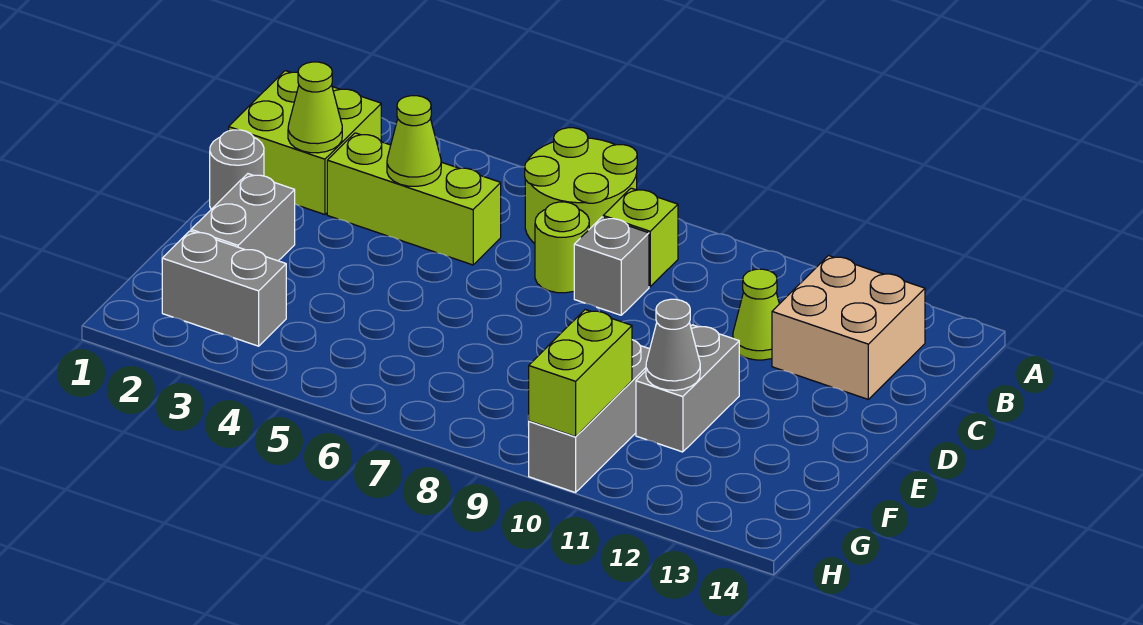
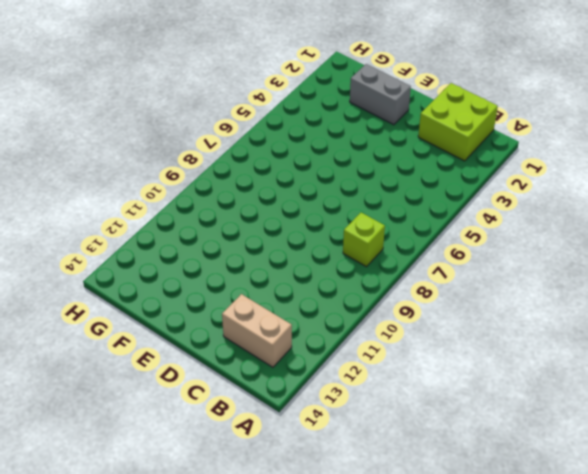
tan brick B13:C13 level 1 -> tan brick B12:C13 level 1
none -> lime round brick A6:B7 level 1
none -> lime brick C3:C5 level 1
none -> lime round brick C7 level 1

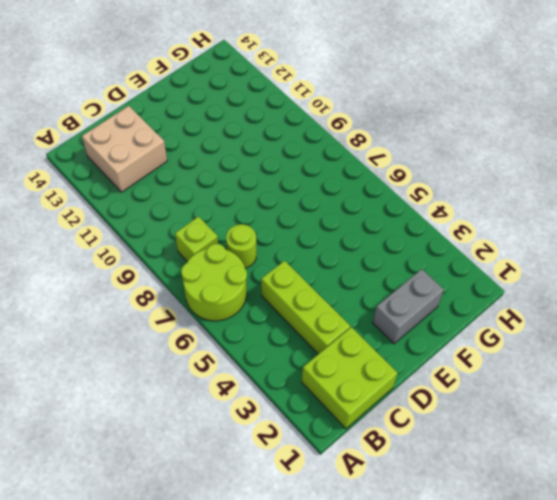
none -> grey brick C8 level 1
none -> lime cone C11 level 1
none -> grey round brick D1 level 1

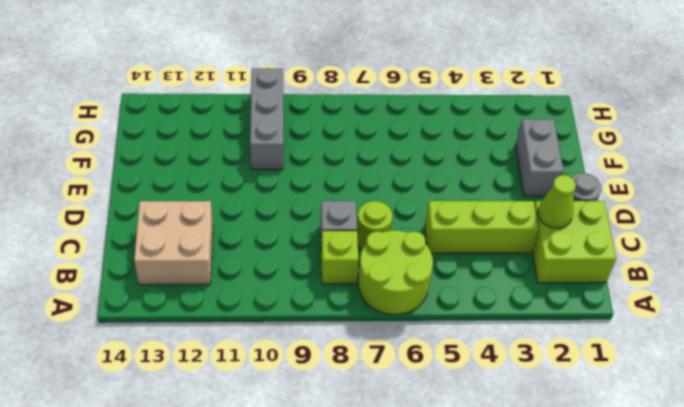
none -> lime cone C11 level 1
none -> grey brick E11:F11 level 1
none -> grey brick G2:G3 level 1

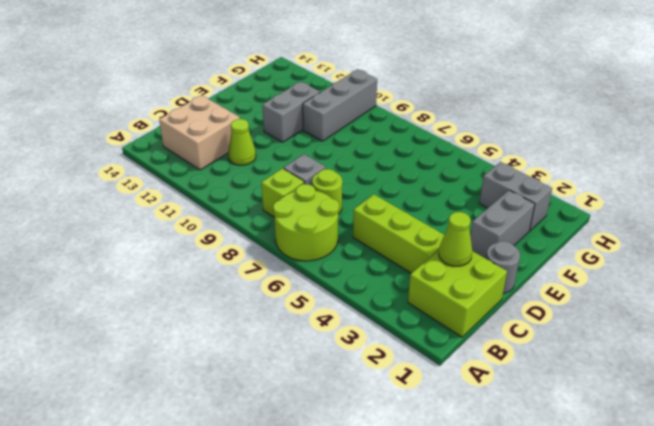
none -> lime cone C4 level 2
none -> grey cone F11 level 2
none -> lime brick G10:H10 level 2

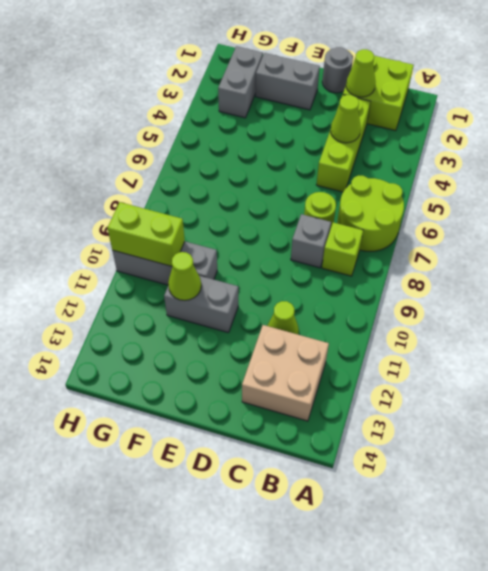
lime cone F11 level 2 -> grey cone F11 level 2

